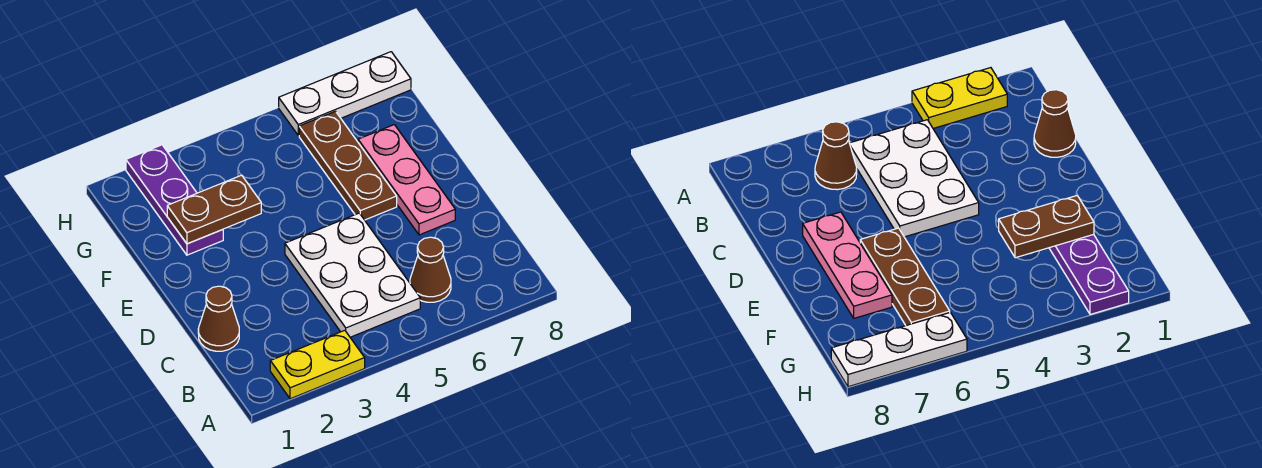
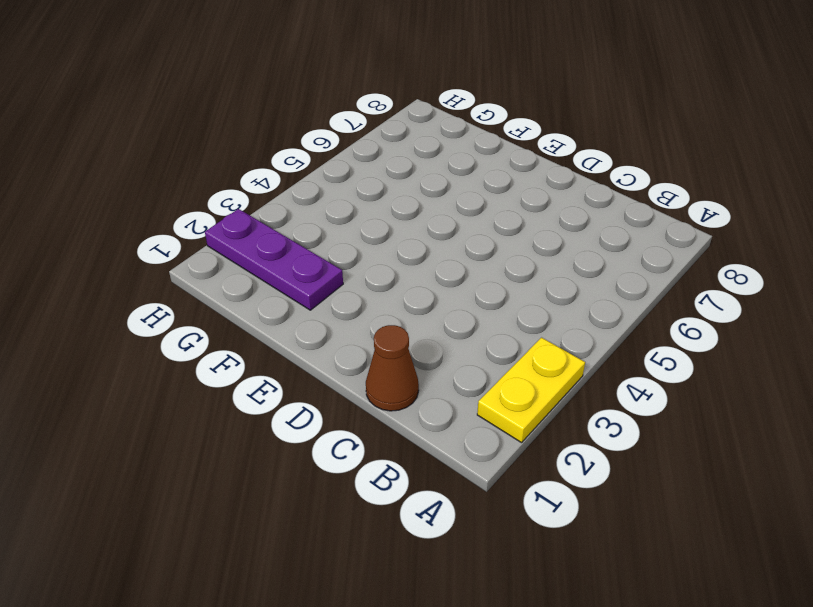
none -> white plate B4:D5 level 1
none -> brown cone B6 level 1

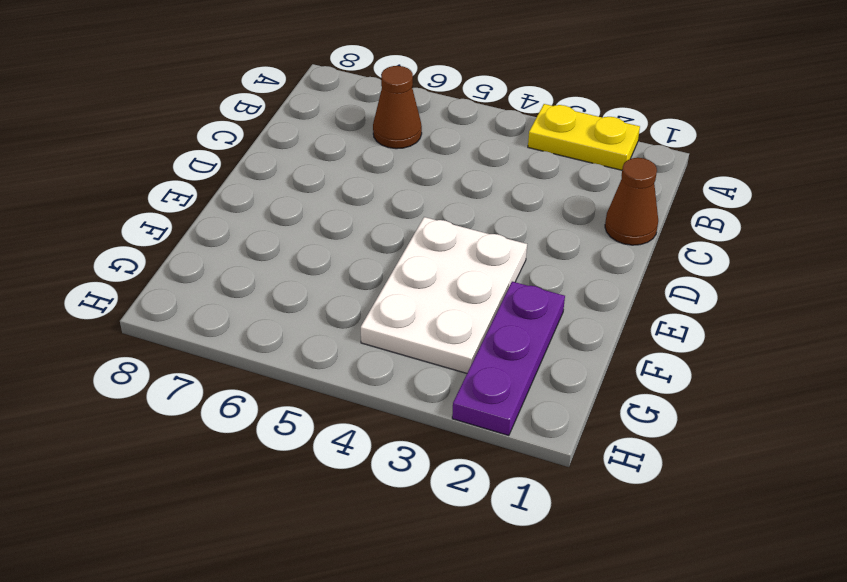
white plate E3:G4 level 1 -> white plate B4:D5 level 1
none -> pink plate D7:F7 level 1
none -> brown plate E6:G6 level 1

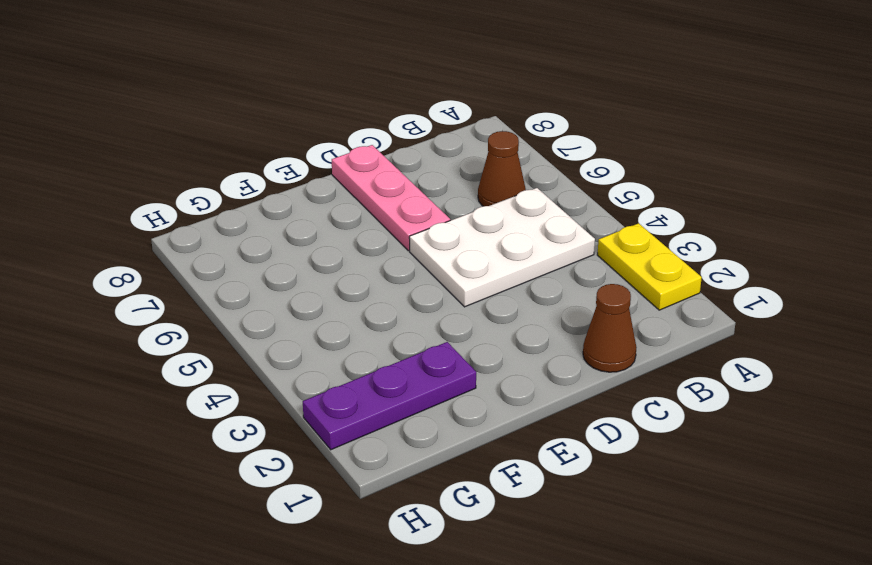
pink plate D6:D8 level 1 -> pink plate D7:F7 level 1
none -> brown plate E6:G6 level 1
none -> white plate H6:H8 level 1

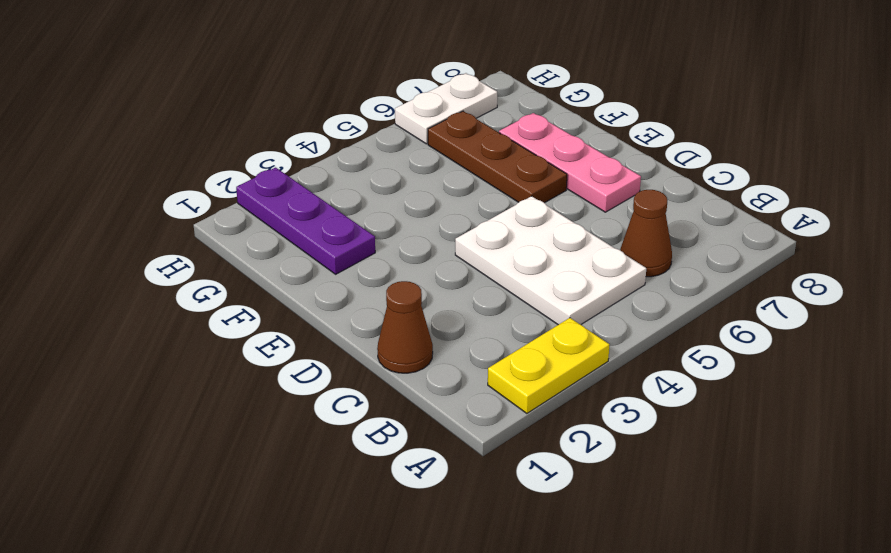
white plate H6:H7 level 1 -> white plate H6:H8 level 1
none -> brown plate F2:F3 level 2

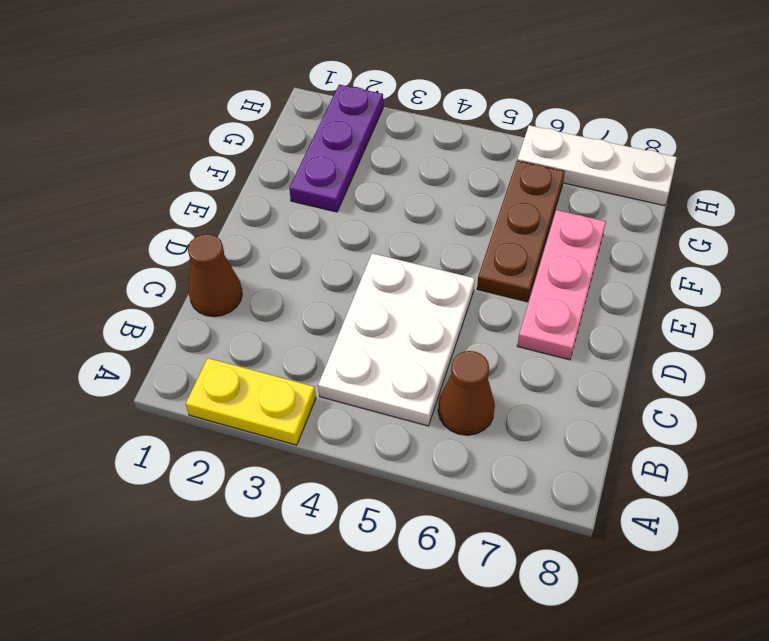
none -> brown plate F2:F3 level 2

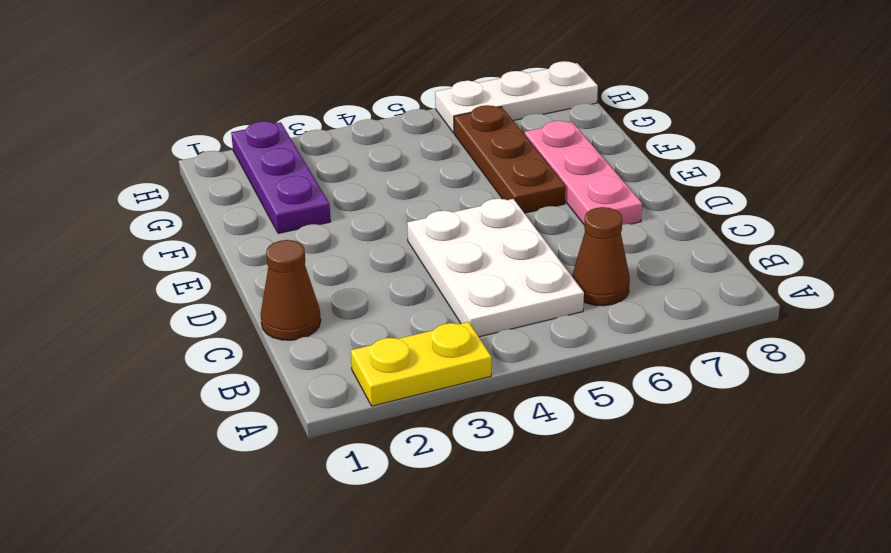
none -> brown plate F2:F3 level 2

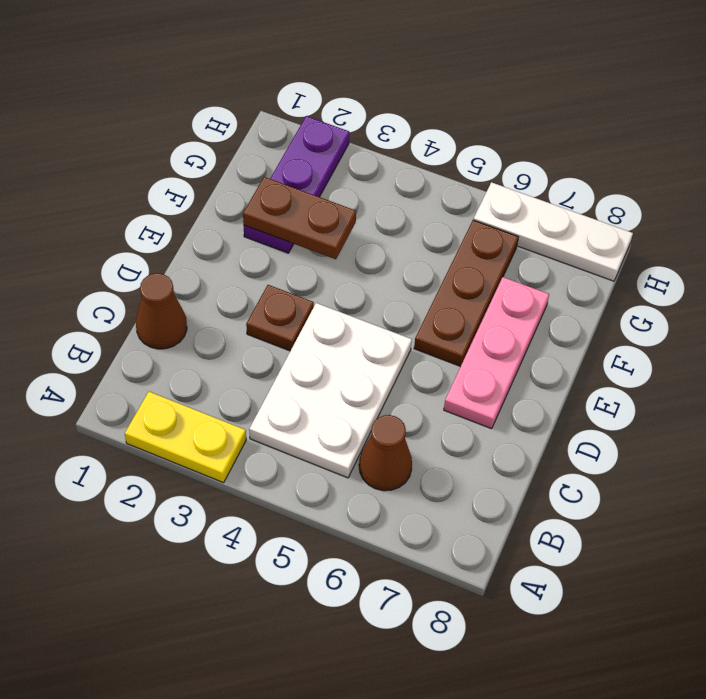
brown plate D3 level 1 -> none

